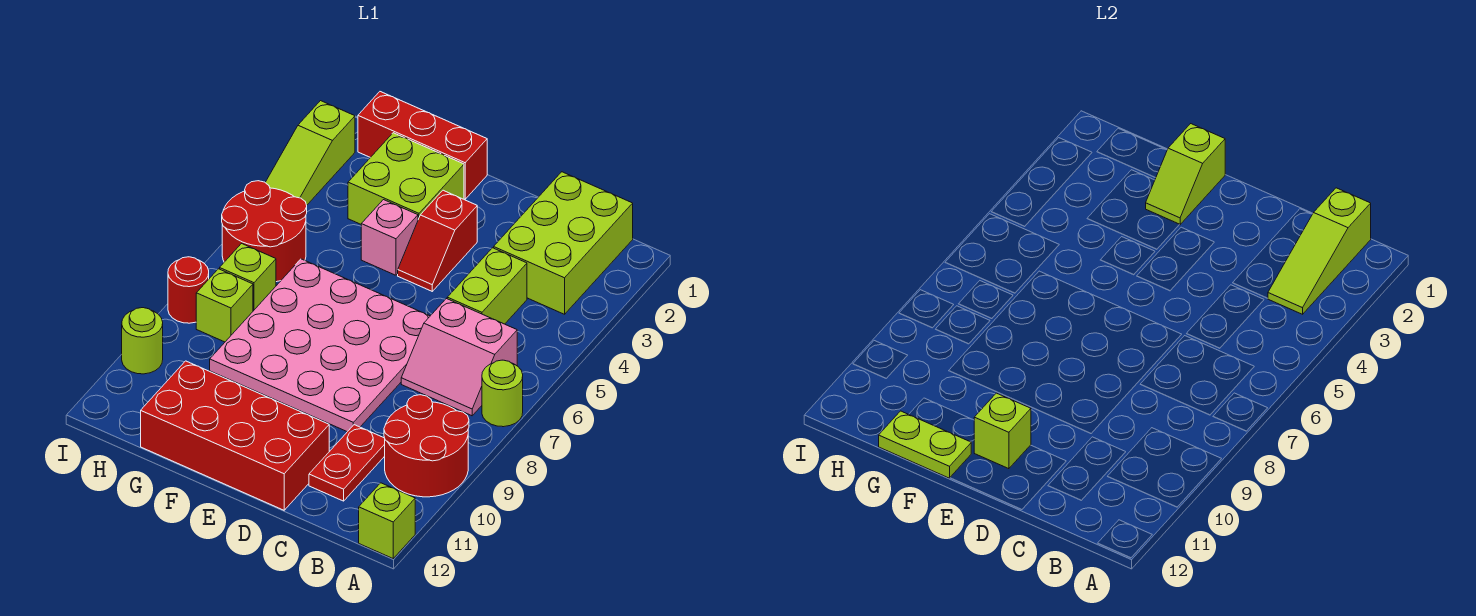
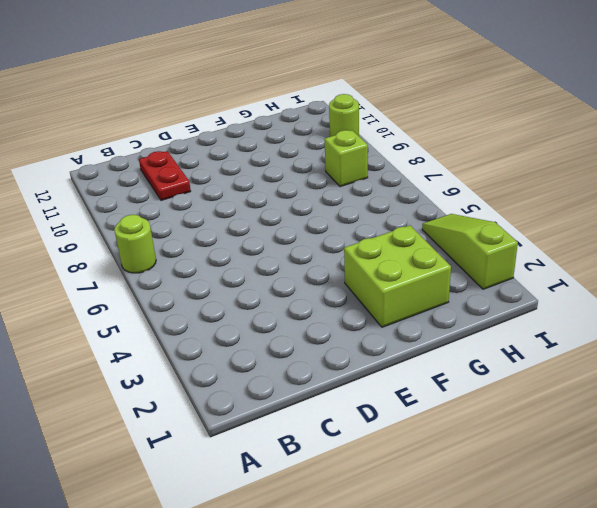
none -> red round brick A9:B10 level 1
none -> lime brick A12 level 1
none -> lime brick B1:C3 level 1

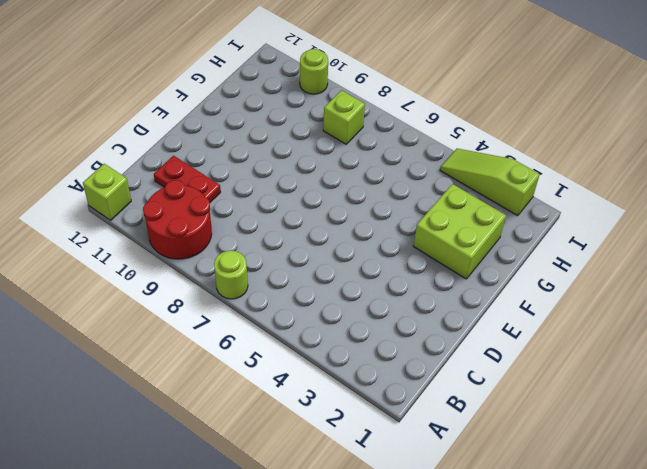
none -> lime brick B1:C3 level 1
none -> pink slope B6:C7 level 1 top 6
none -> lime brick C4:C5 level 1

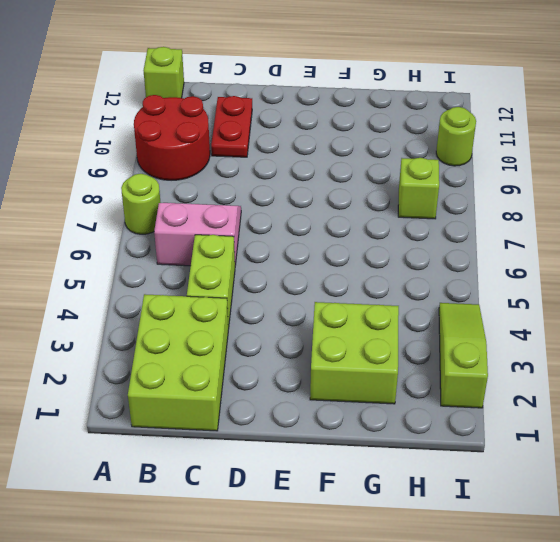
none -> pink plate D6:G9 level 1
none -> red brick D11:G12 level 1
none -> red slope E3:E4 level 1 top 3

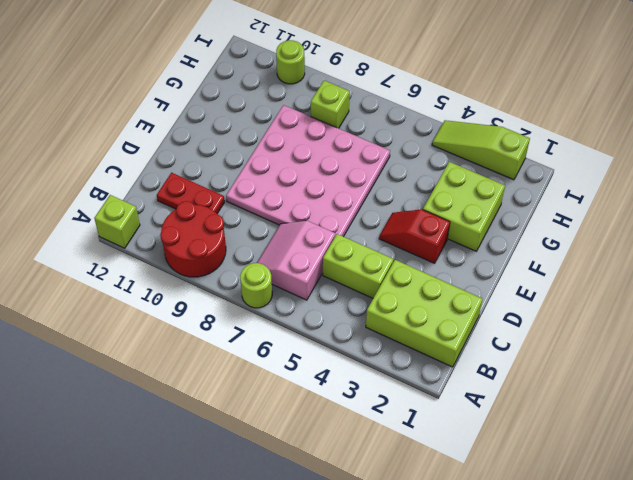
none -> red brick D11:G12 level 1
none -> red brick F1:H1 level 1
none -> pink brick F4 level 1

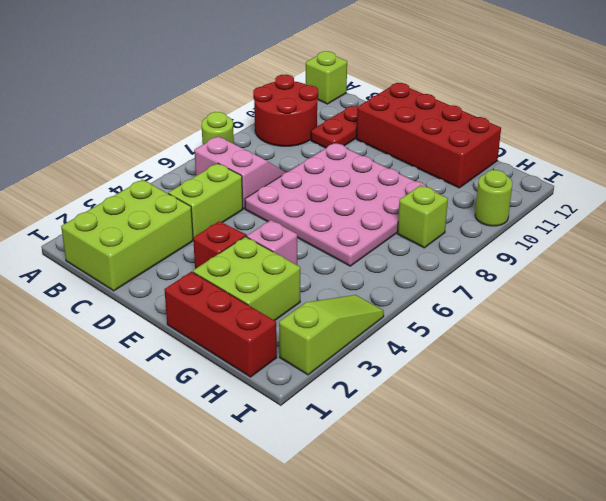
none -> red round brick H5:I6 level 1
none -> lime brick H7 level 1
none -> red round brick I8 level 1

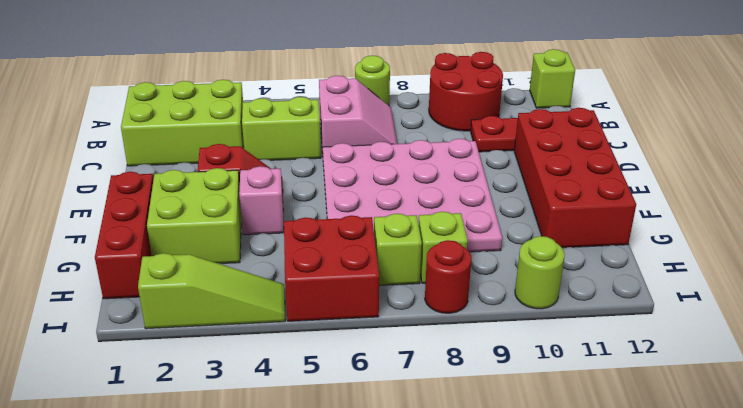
red brick H5:I6 level 1 -> red round brick H5:I6 level 1
none -> lime slope B1:B3 level 2 top 1
none -> lime brick E11 level 2
none -> lime slope F1:F2 level 2 top 1

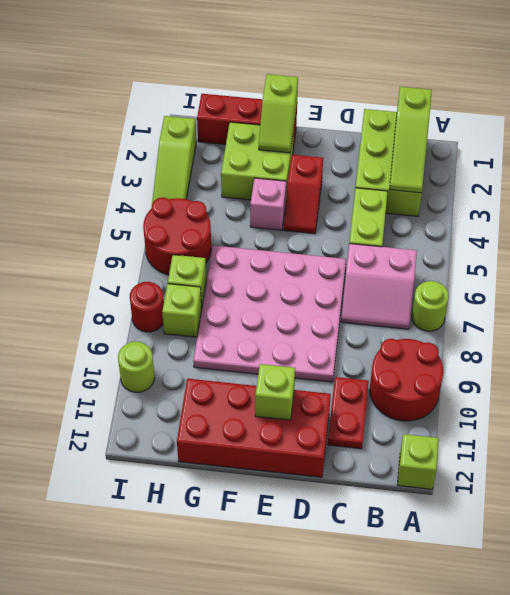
none -> lime plate F12:G12 level 2

